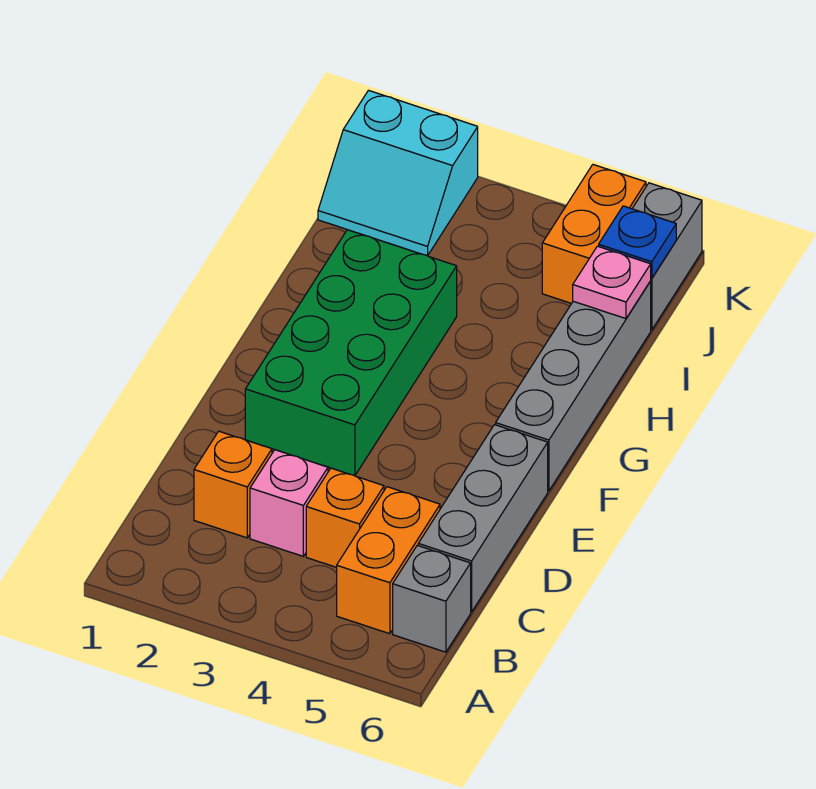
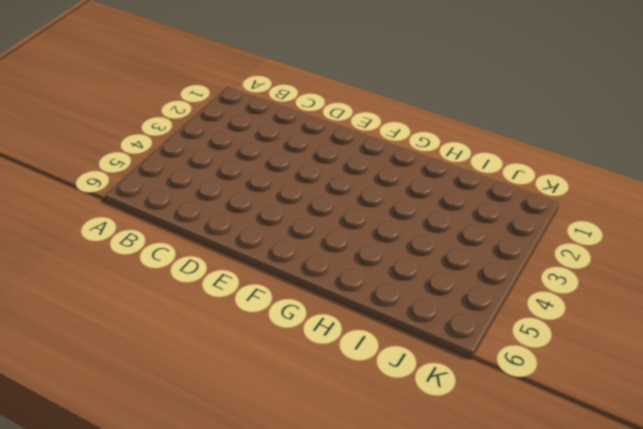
none -> orange brick B5:C5 level 1
none -> grey brick B6 level 1
none -> orange brick C2 level 1

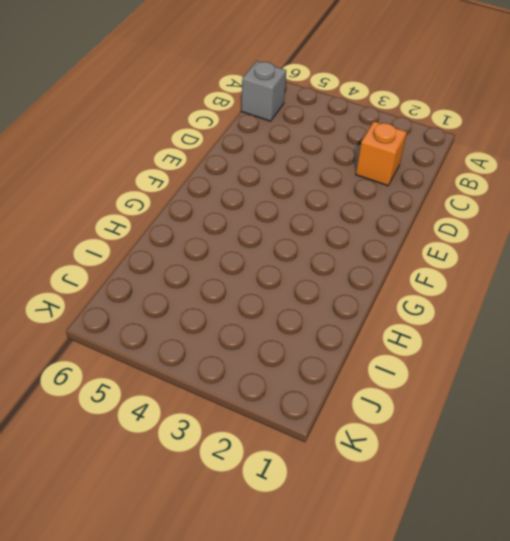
none -> orange brick B5:C5 level 1
none -> pink brick C3 level 1
none -> orange brick C4 level 1

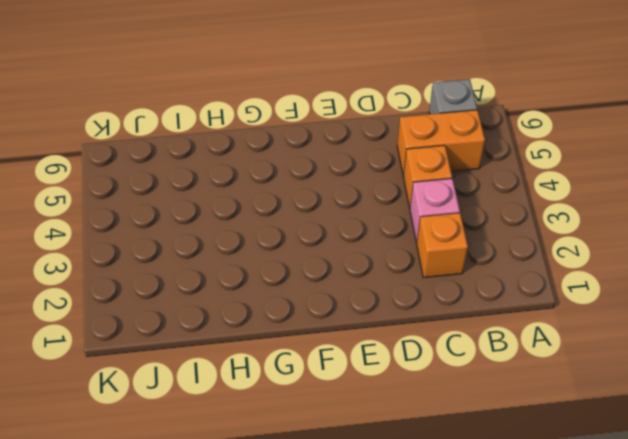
none -> grey brick C6:E6 level 1
none -> green brick E2:H3 level 1
none -> grey brick F6:I6 level 1

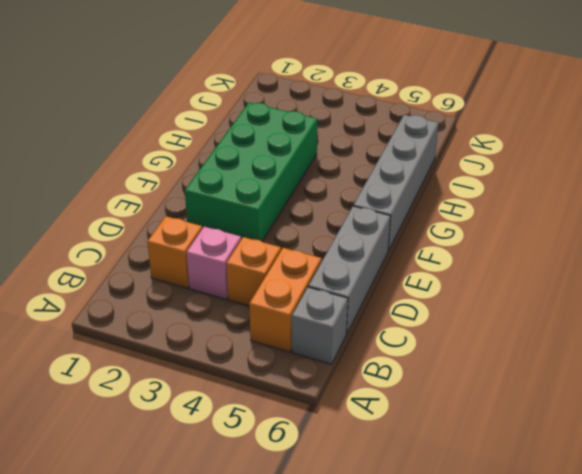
none -> cyan slope J1:K2 level 1 top K
none -> orange brick J5:K5 level 1
none -> grey brick J6:K6 level 1

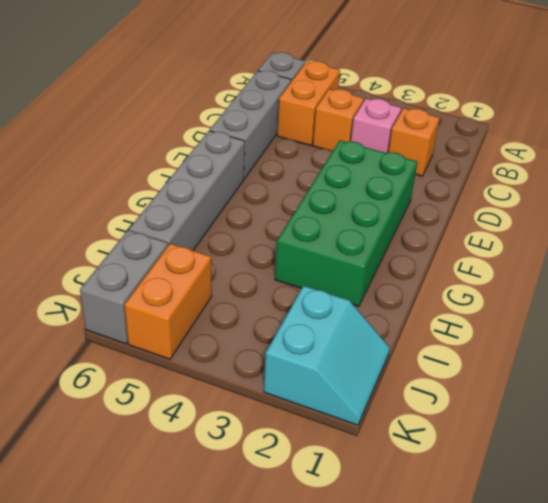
cyan slope J1:K2 level 1 top 2 -> cyan slope J1:K2 level 1 top K
none -> pink plate I6 level 2
none -> blue plate J6 level 2

